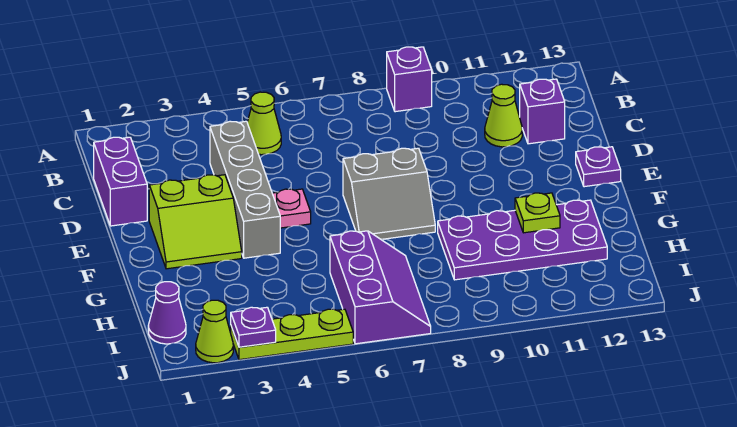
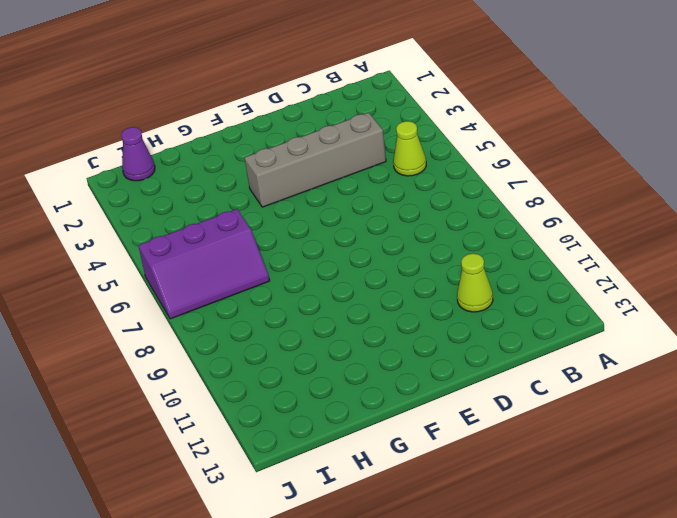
none -> purple brick A9 level 1
none -> purple brick C1:D1 level 1
none -> purple brick C12 level 1

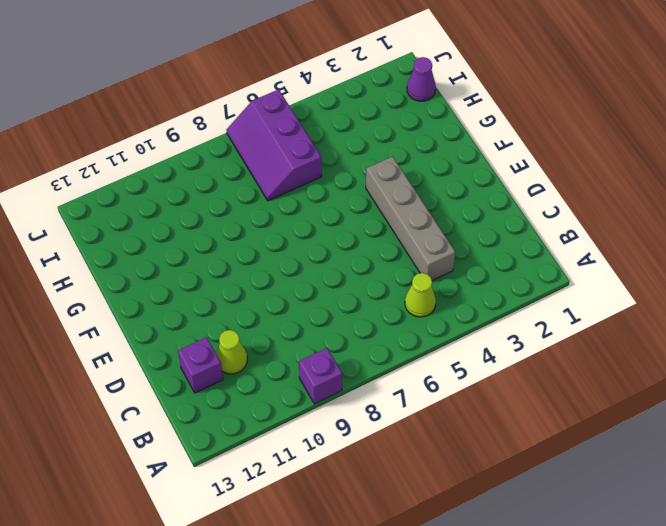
none -> purple brick C1:D1 level 1
none -> lime slope E2:F3 level 1 top E
none -> pink plate E5 level 1

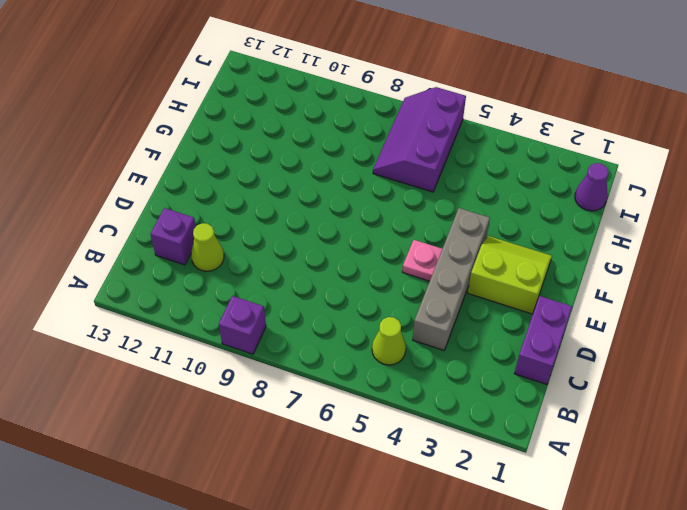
none -> grey slope E7:F8 level 1 top E
none -> purple plate E13 level 1
none -> purple plate G9:H12 level 1

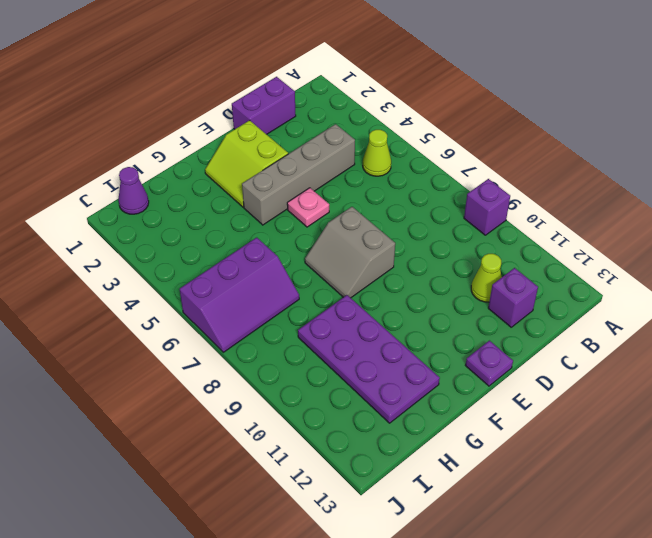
none -> lime cone J2 level 1
none -> lime plate J3:J5 level 1
none -> lime plate G11 level 2

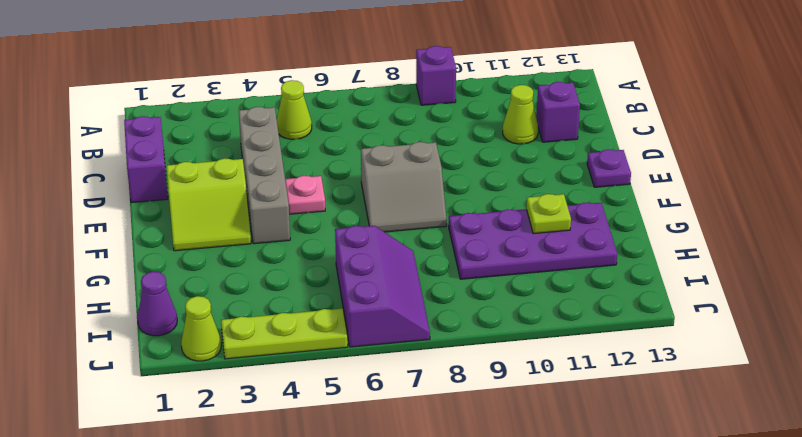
none -> purple plate J3 level 2

